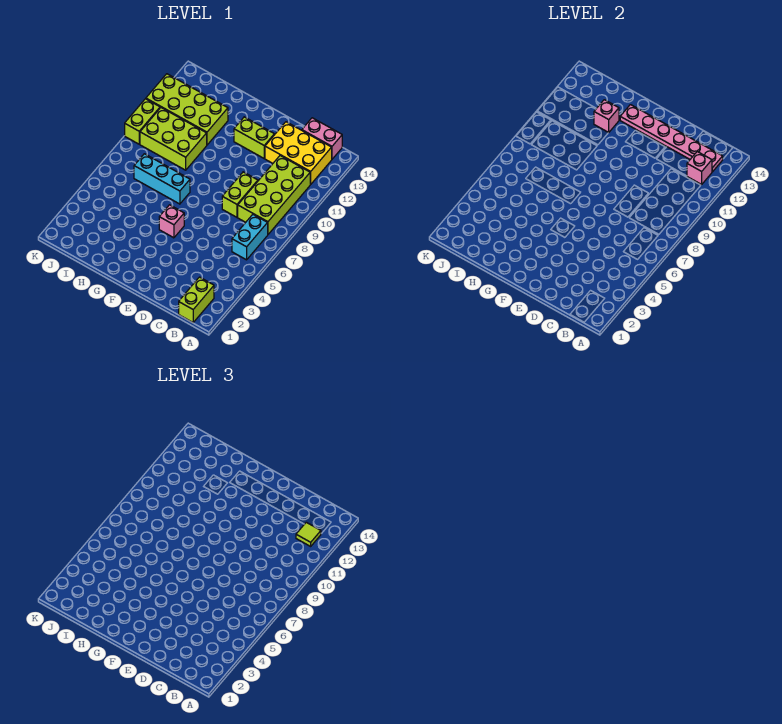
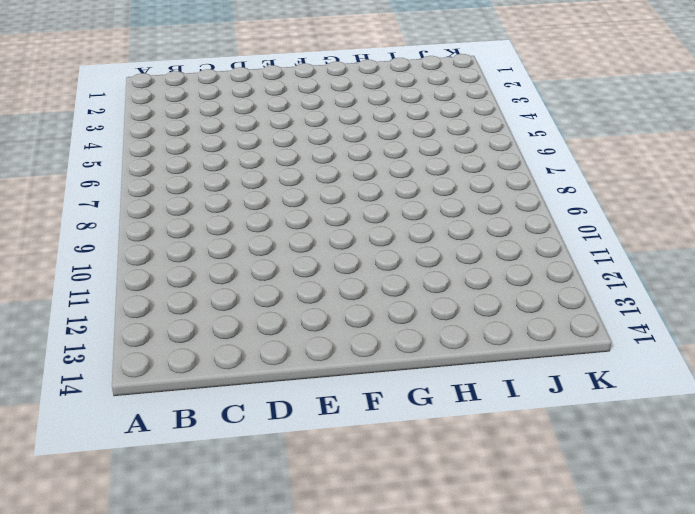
none -> lime brick B1:B2 level 1
none -> cyan brick B6:B7 level 1
none -> lime brick B8:C11 level 1

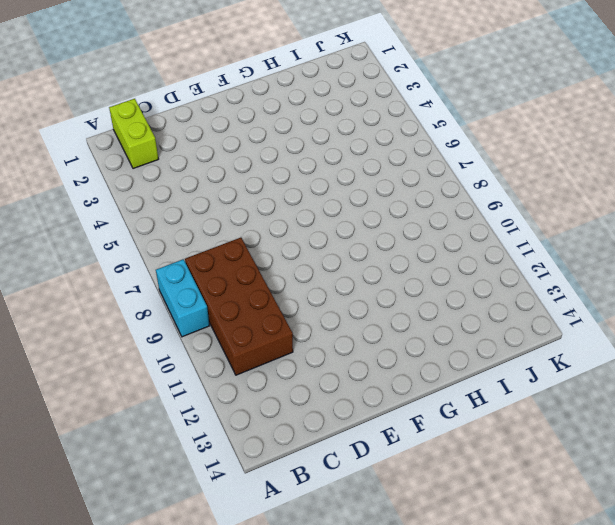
cyan brick A8:A9 level 1 -> cyan brick B6:B7 level 1
brown brick B8:C11 level 1 -> lime brick B8:C11 level 1
none -> yellow brick B12:D13 level 1
none -> pink brick B14:C14 level 1
none -> lime brick D8:D9 level 1

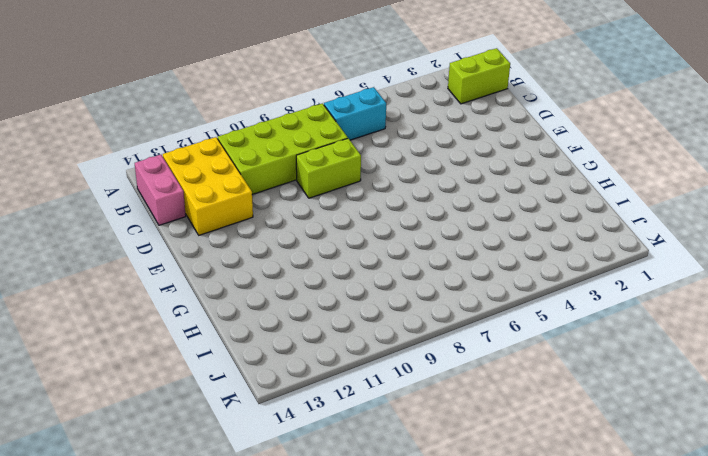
none -> lime brick E12:F12 level 1
none -> pink brick F5 level 1
none -> cyan brick G7:I7 level 1

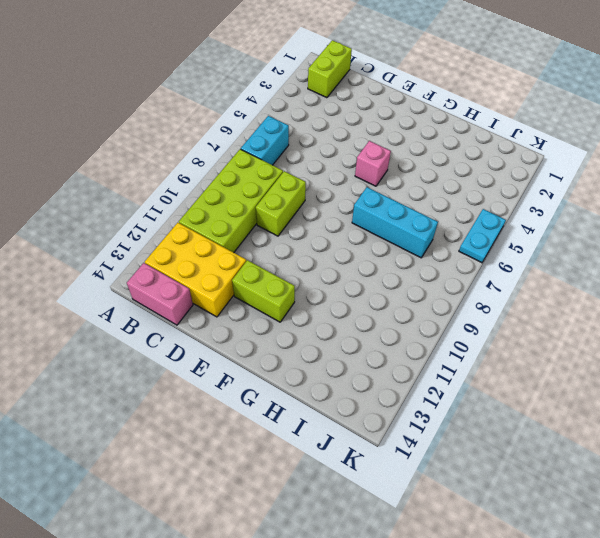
cyan plate K5:K6 level 1 -> none
none -> lime brick H9:J10 level 1
none -> lime brick H11:K12 level 1
none -> lime brick K9:K10 level 1

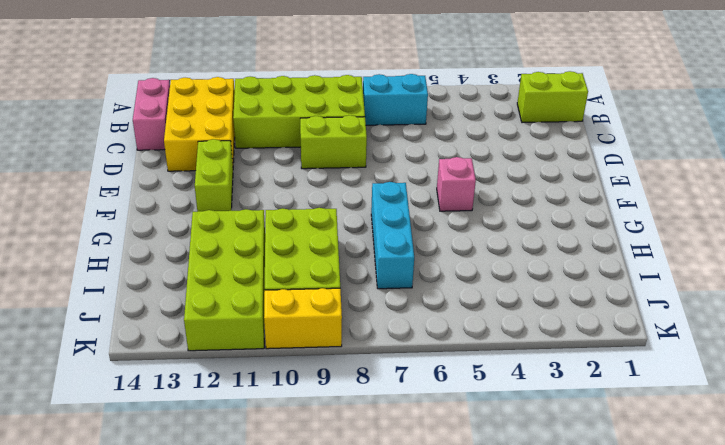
yellow brick K9:K10 level 1 -> lime brick K9:K10 level 1
none -> pink brick B12 level 2
none -> pink plate B13:G13 level 2
none -> pink brick H12 level 2

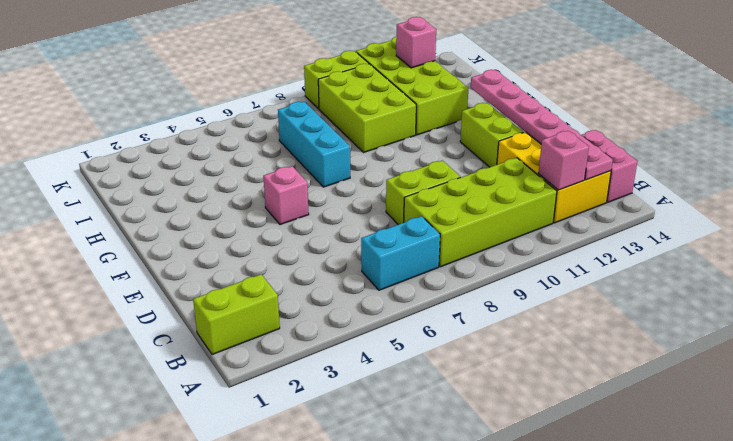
pink brick J12 level 2 -> pink brick H12 level 2
none -> lime tile B12 level 3

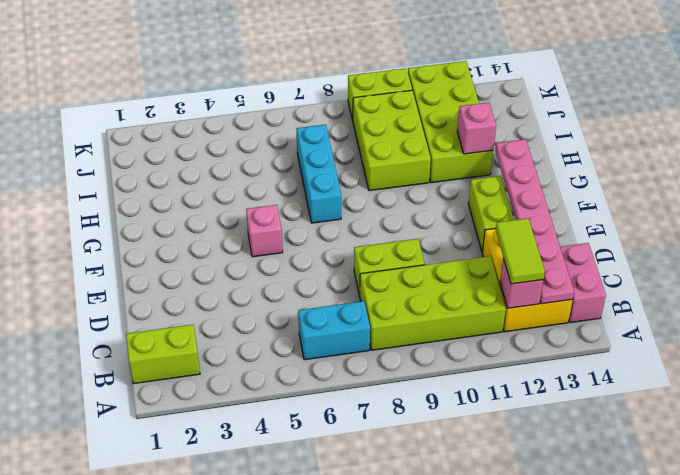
lime tile B12:C12 level 3 -> lime tile B12 level 3

